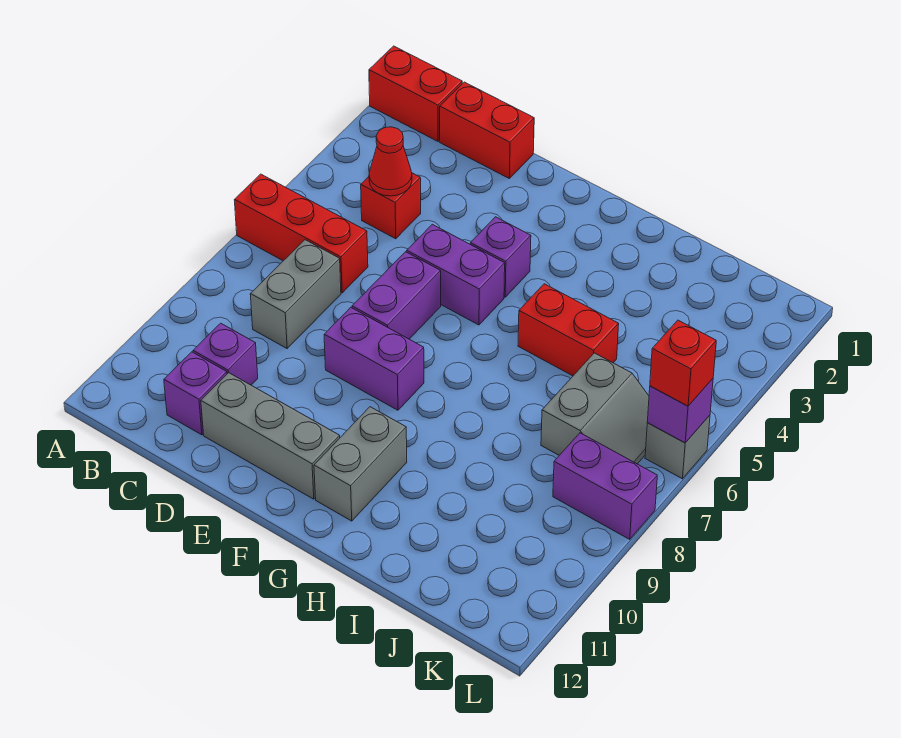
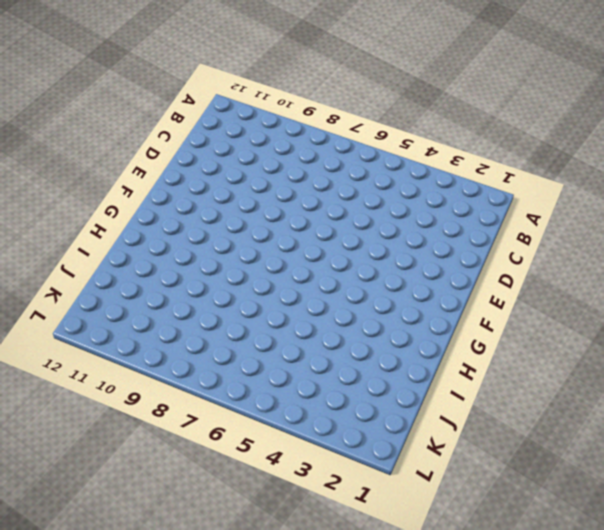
none -> red brick A1:B1 level 1
none -> red brick A6:C6 level 1
none -> red brick C1:D1 level 1

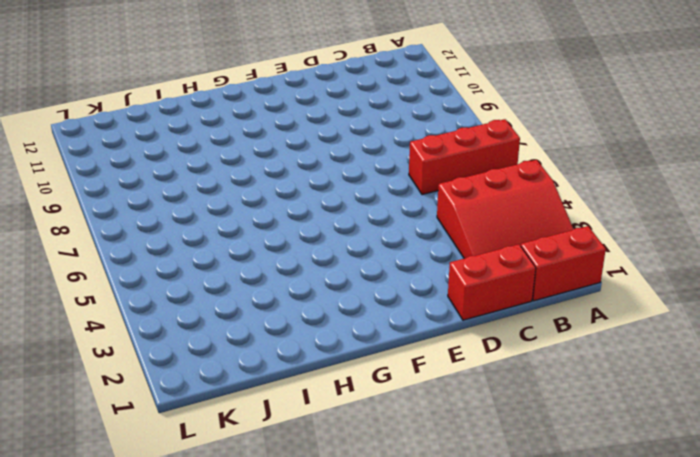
red slope A2:C4 level 1 top 4 -> red brick C4 level 1
none -> grey brick C7:C8 level 1
none -> purple brick C10 level 1
none -> purple brick C11 level 1

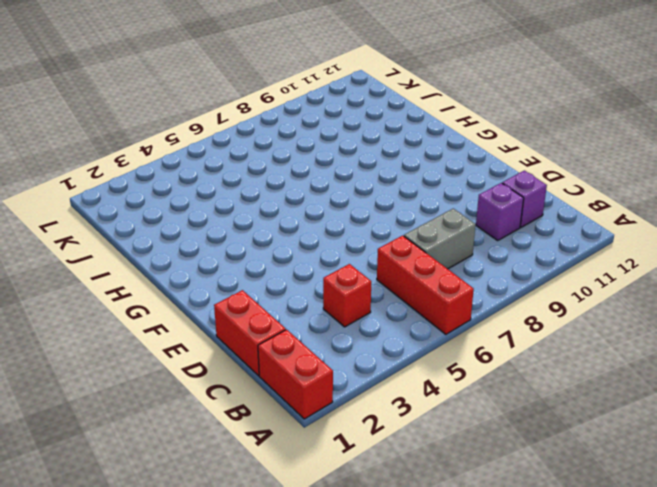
none -> grey brick D11:F11 level 1
none -> purple brick E5:F5 level 1
none -> purple brick E6:E7 level 1

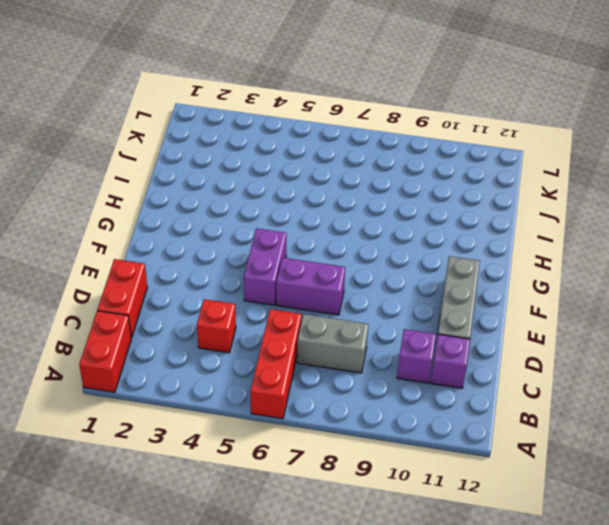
none -> purple brick E8:F8 level 1
none -> purple brick F4 level 1
none -> grey brick G10:G11 level 1

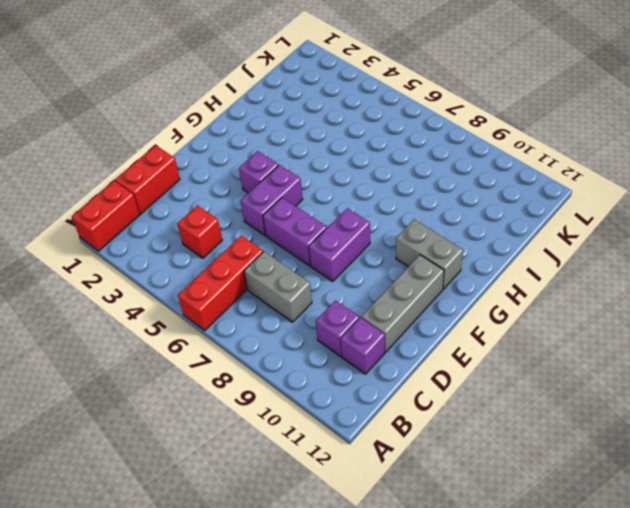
none -> red brick H5:I5 level 1
none -> grey slope J6:K7 level 1 top J
none -> purple brick K8:L8 level 1

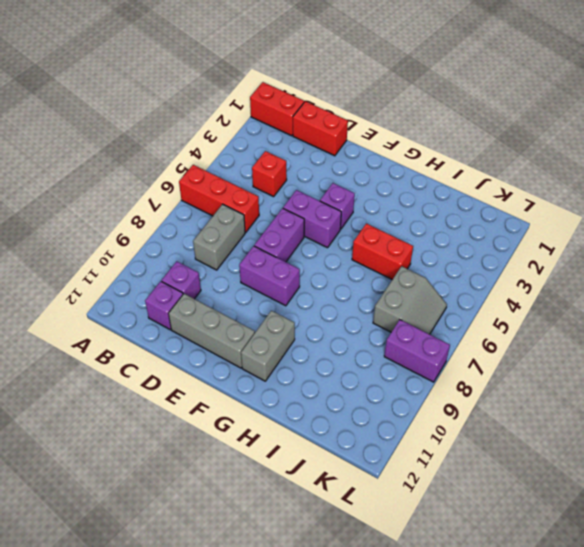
none -> grey brick L6 level 1
none -> red cone C4 level 2
none -> purple brick L6 level 2

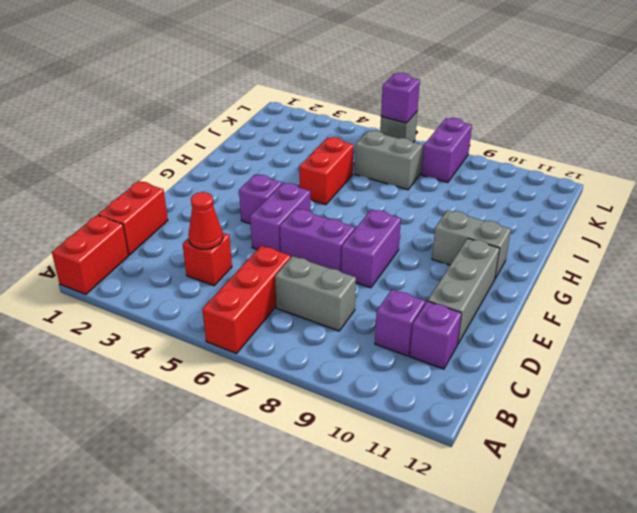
none -> red brick L6 level 3

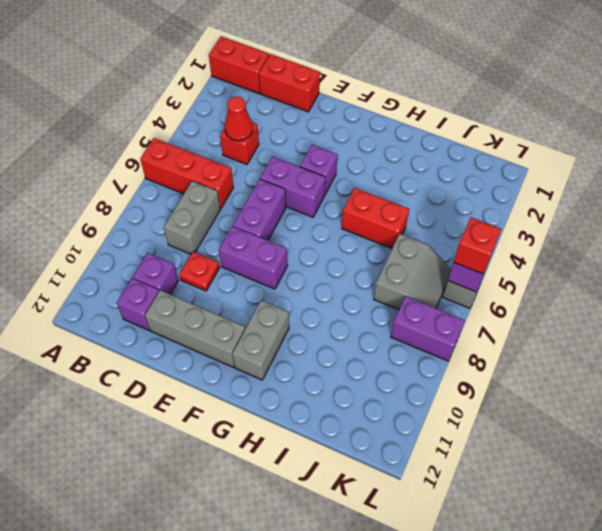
red plate D9 level 1 -> none

